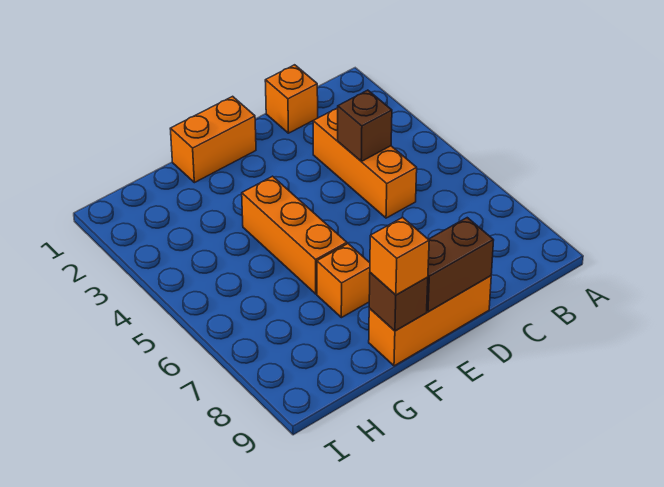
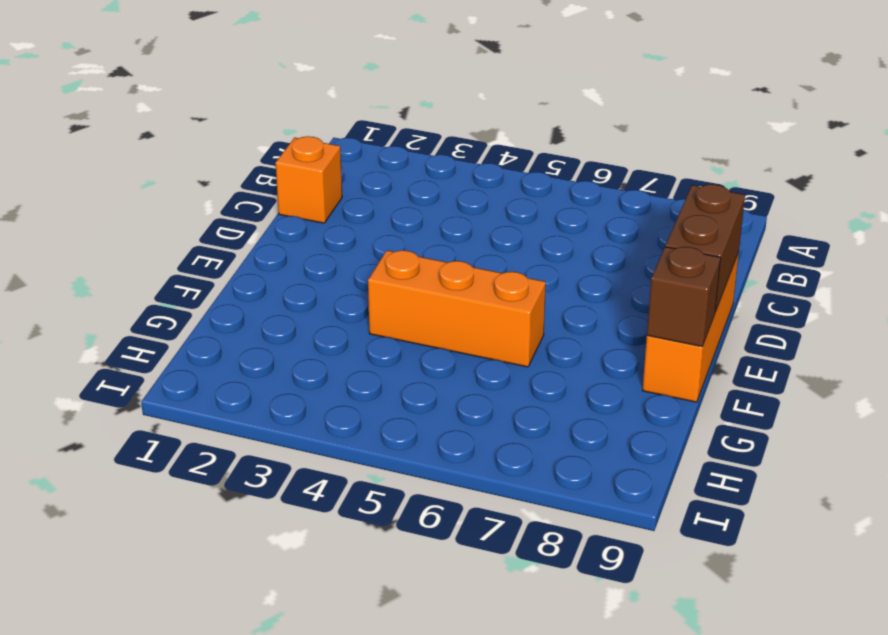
none -> orange brick C3:C5 level 1
none -> orange brick E1:F1 level 1

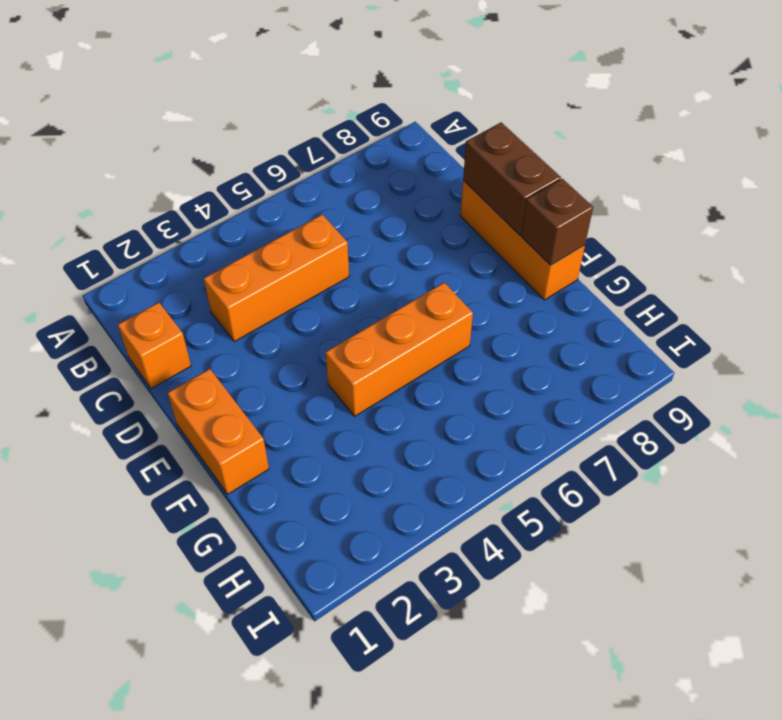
none -> orange brick F7 level 1
none -> brown brick C4 level 2

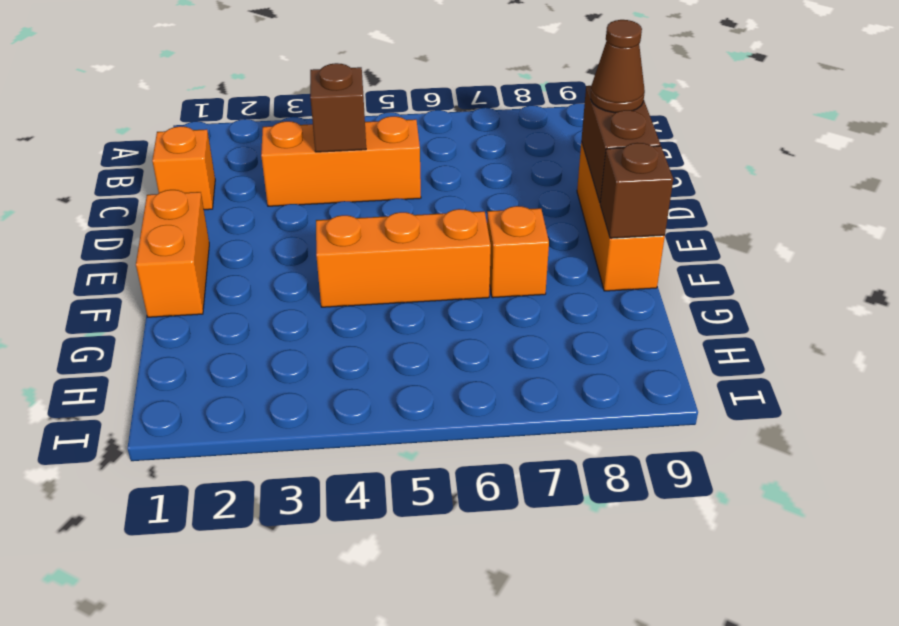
brown cone D9 level 3 -> none
none -> orange brick F9 level 3

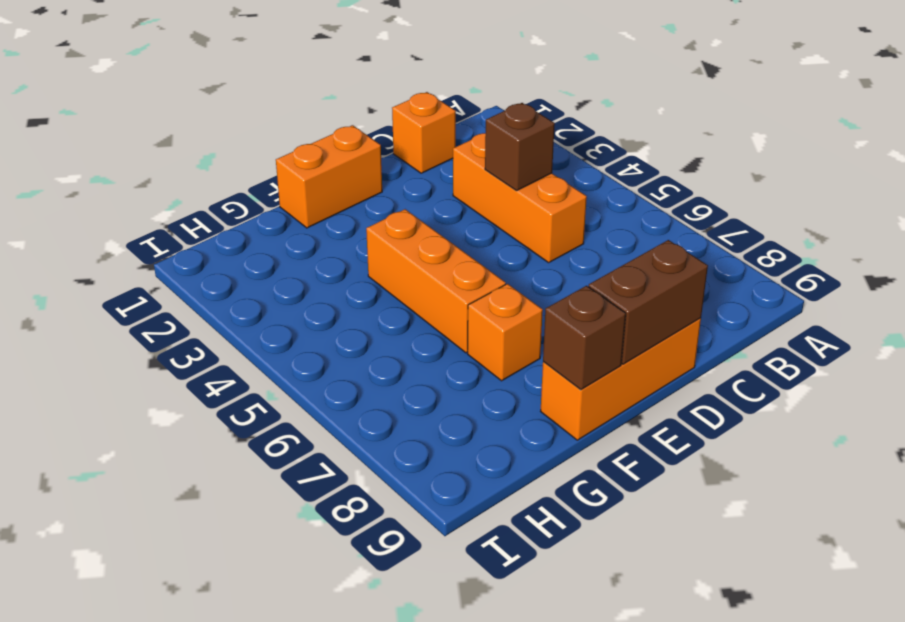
none -> orange brick F9 level 3

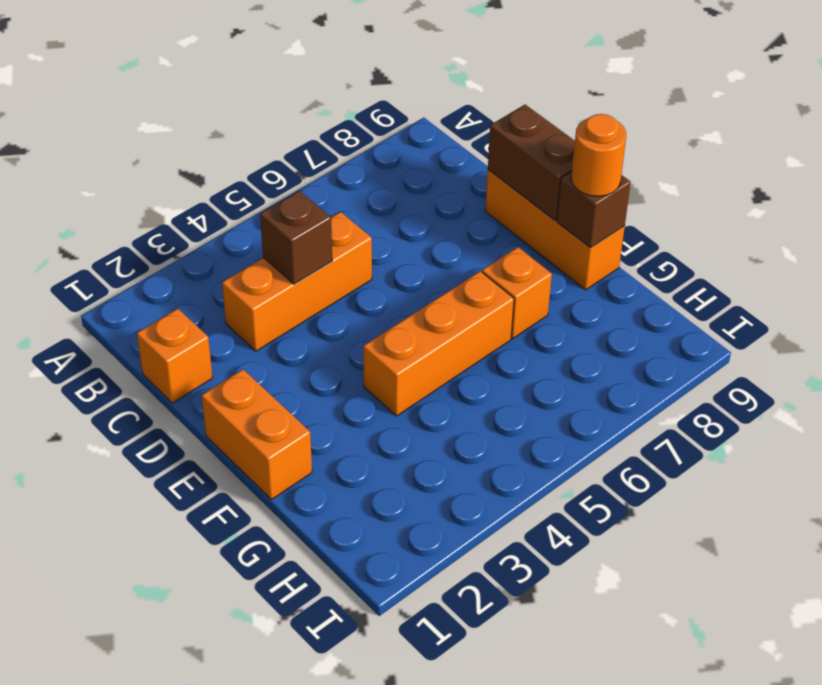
orange round brick F9 level 3 -> orange brick F9 level 3

